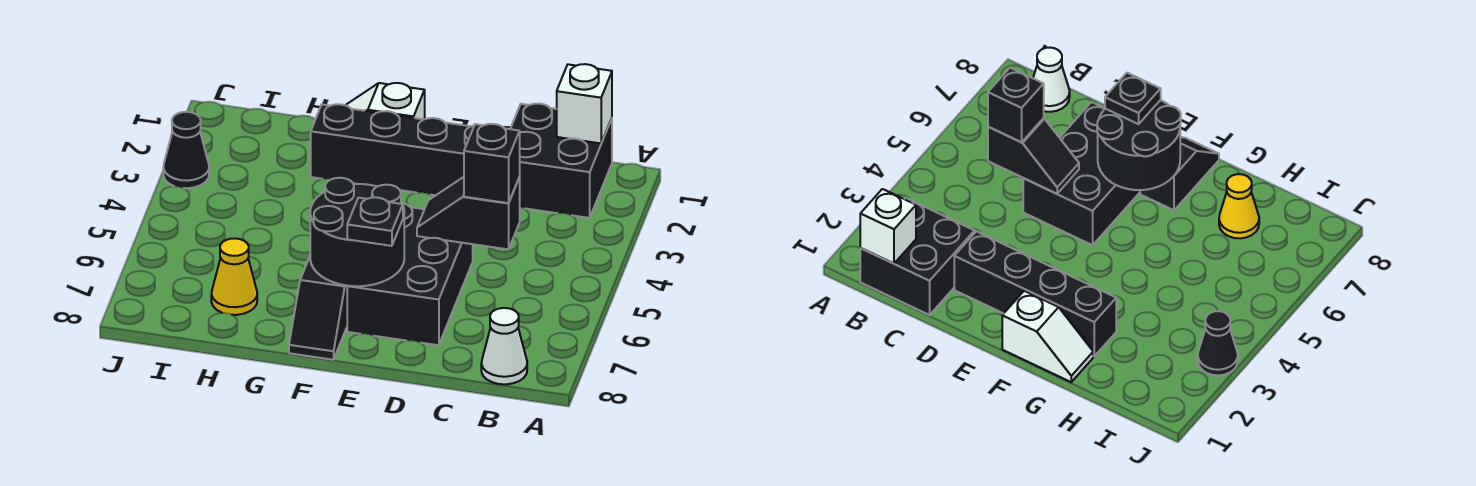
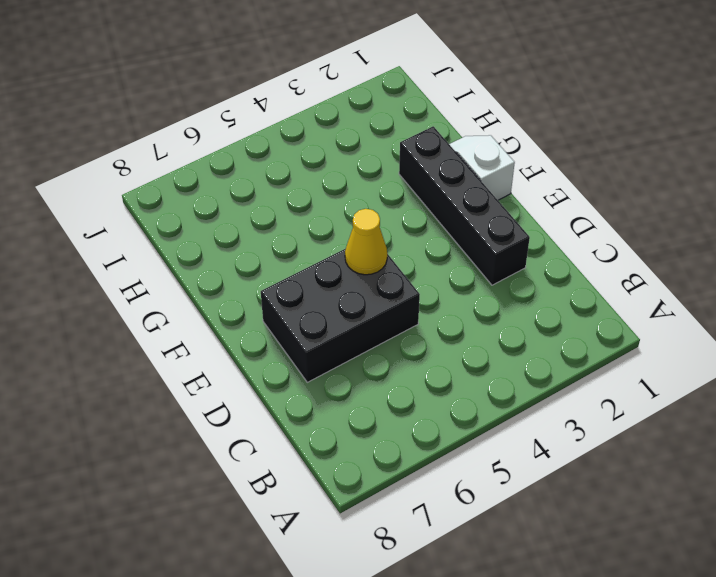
yellow cone E5 level 2 -> yellow cone H7 level 1
none -> black brick B1:C2 level 1
none -> white cone B8 level 1
none -> black slope F7:F8 level 1 top 7

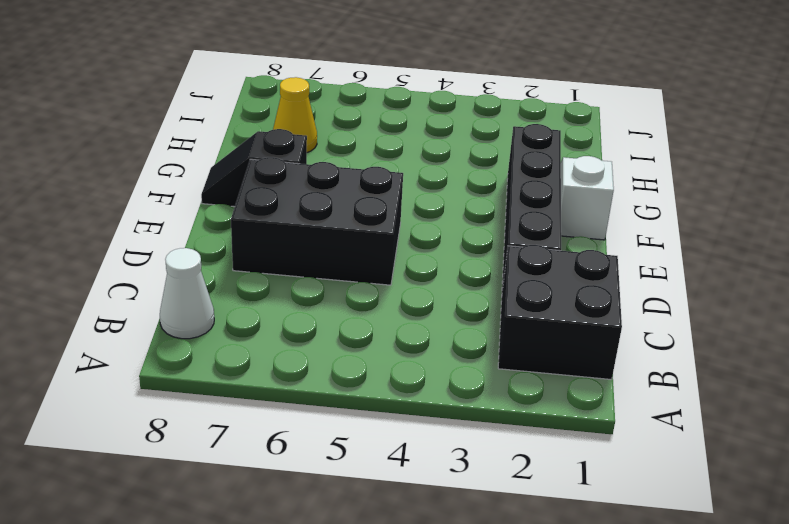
none -> black cone J3 level 1
none -> white brick B1 level 2
none -> black slope C5:D5 level 2 top C

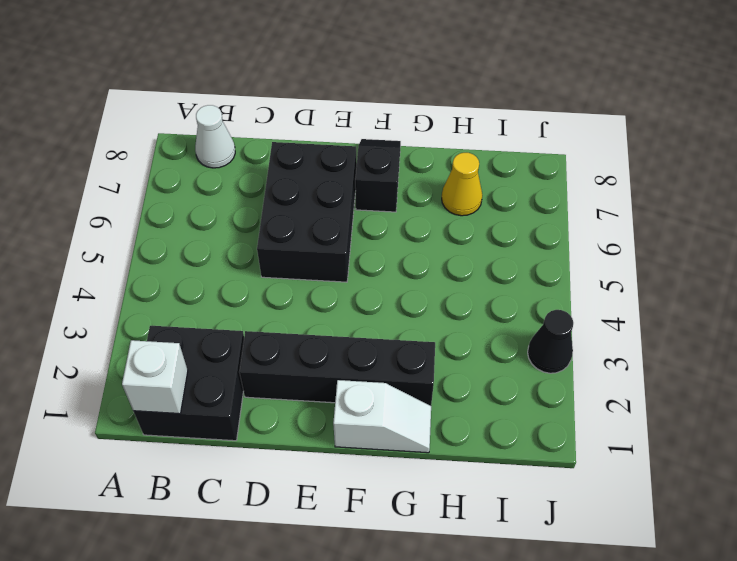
none -> black slope C5:D5 level 2 top C
none -> black round brick E6:F7 level 2
none -> black brick C5 level 3

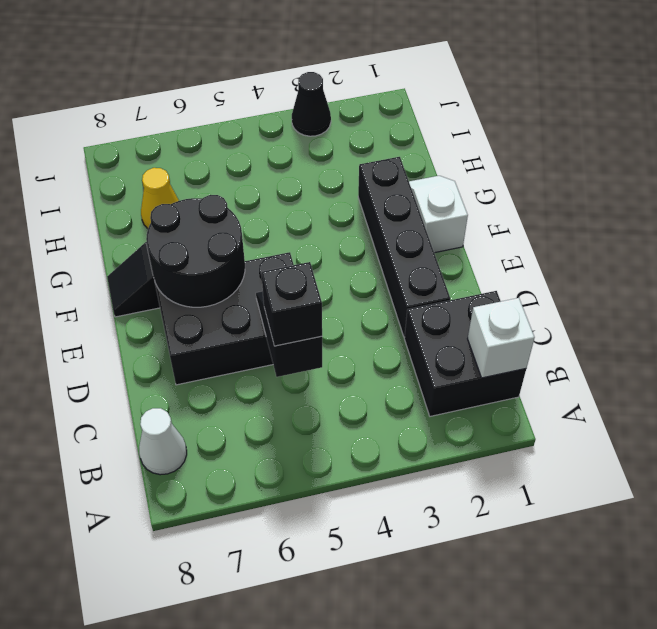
none -> black plate E7 level 3

